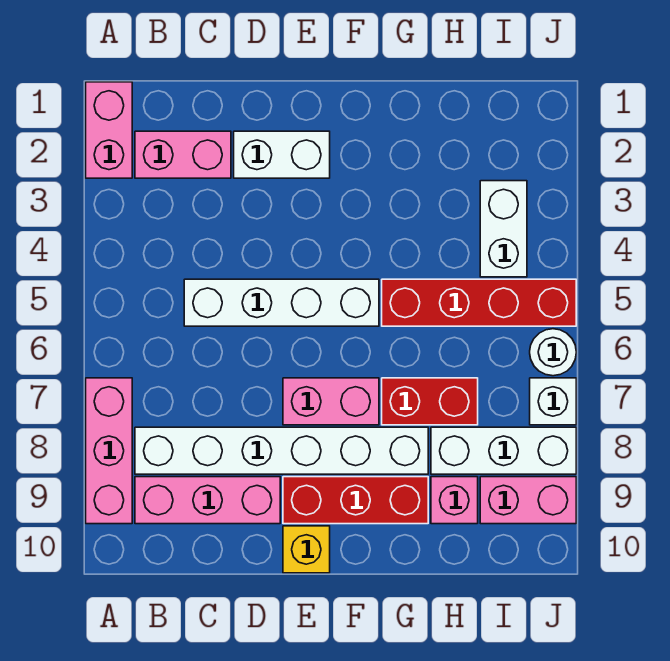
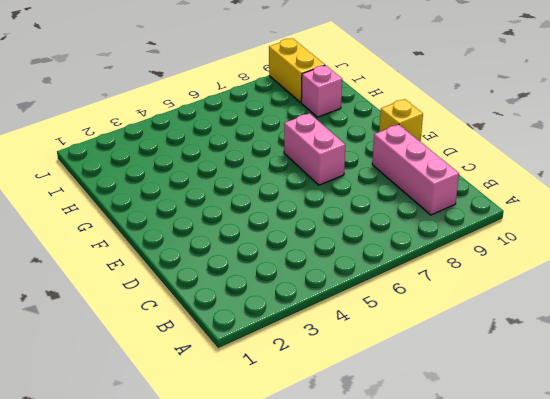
yellow brick I9:J9 level 1 -> pink brick I9:J9 level 1
none -> pink brick A1:A2 level 1
none -> pink brick A7:A9 level 1
none -> pink brick B2:C2 level 1

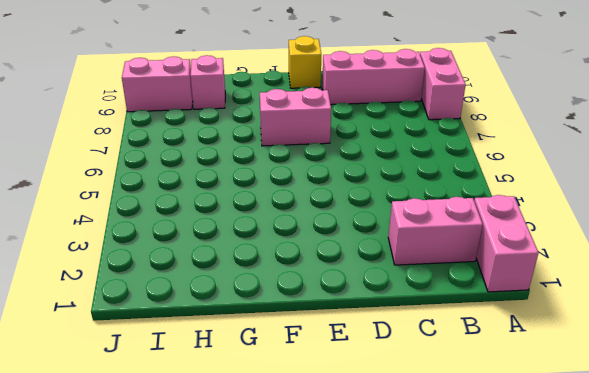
pink brick A8:A9 level 1 -> pink brick A7:A9 level 1
none -> white brick B8:G8 level 1
none -> white brick C5:F5 level 1
none -> white brick D2:E2 level 1

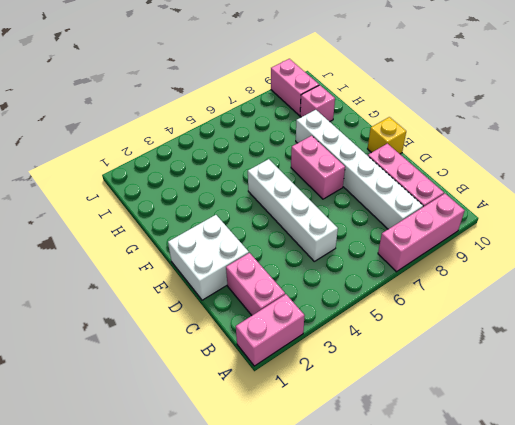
white brick D1:E2 level 1 -> white brick D2:E2 level 1
none -> red brick E9:G9 level 1
none -> red brick G5:J5 level 1
none -> red brick G7:H7 level 1

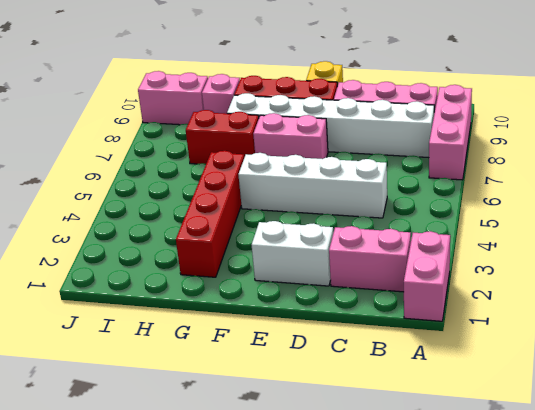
red brick G2:G5 level 1 -> red brick G5:J5 level 1
none -> white brick H8:J8 level 1
none -> white brick I3:I4 level 1
none -> white round brick J6 level 1

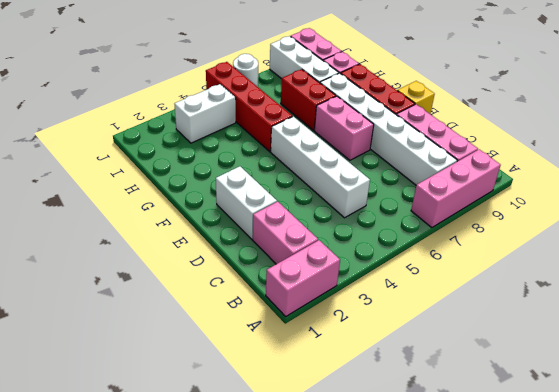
none -> white brick J7 level 1

